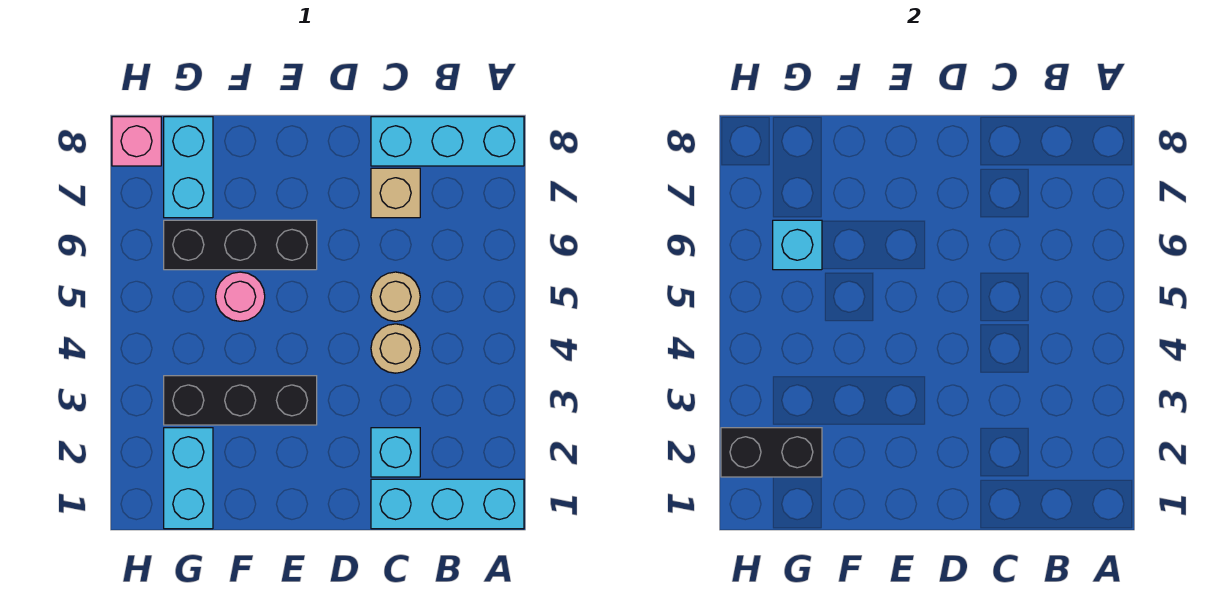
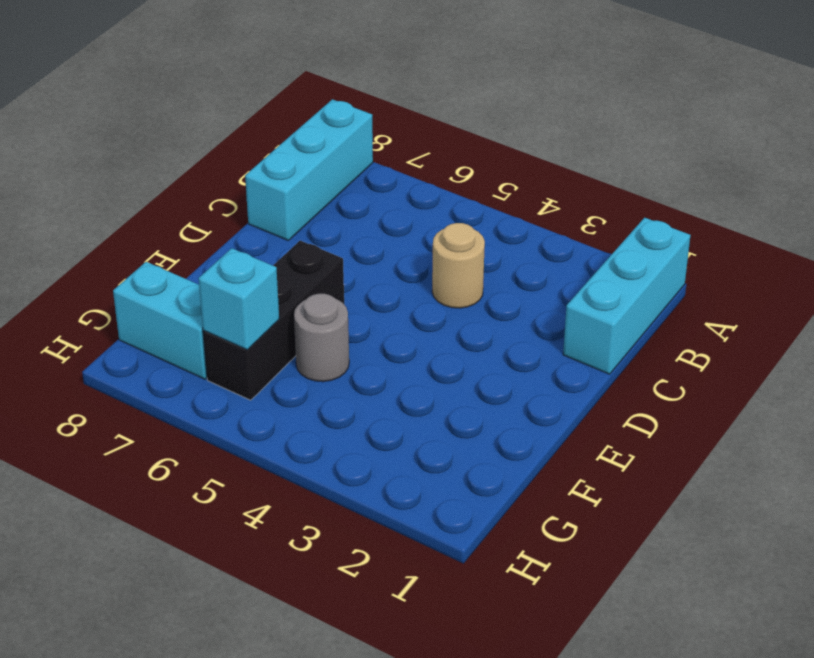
grey round brick F5 level 1 -> pink round brick F5 level 1
none -> cyan brick C2 level 1
none -> tan round brick C5 level 1
none -> tan brick C7 level 1

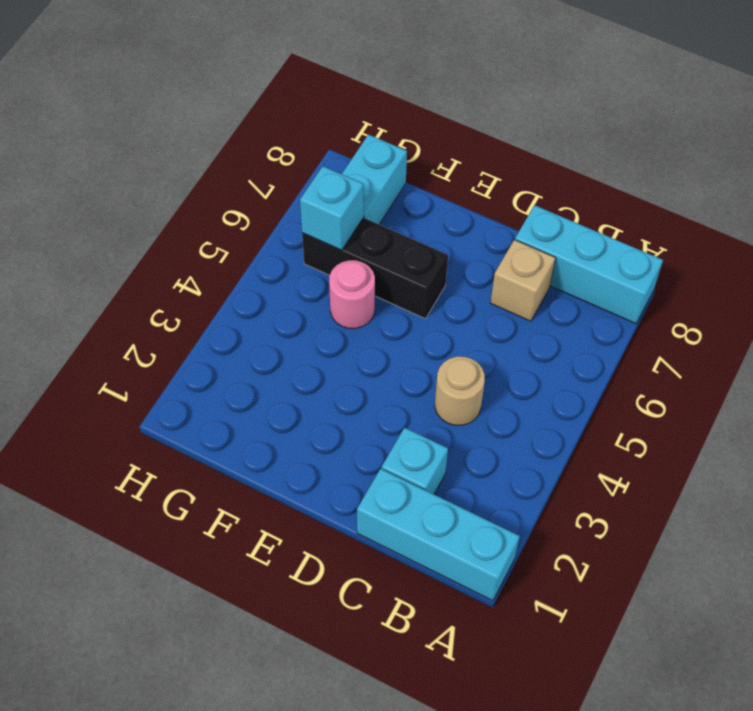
none -> tan round brick C5 level 1
none -> black brick E3:G3 level 1
none -> cyan brick G1:G2 level 1

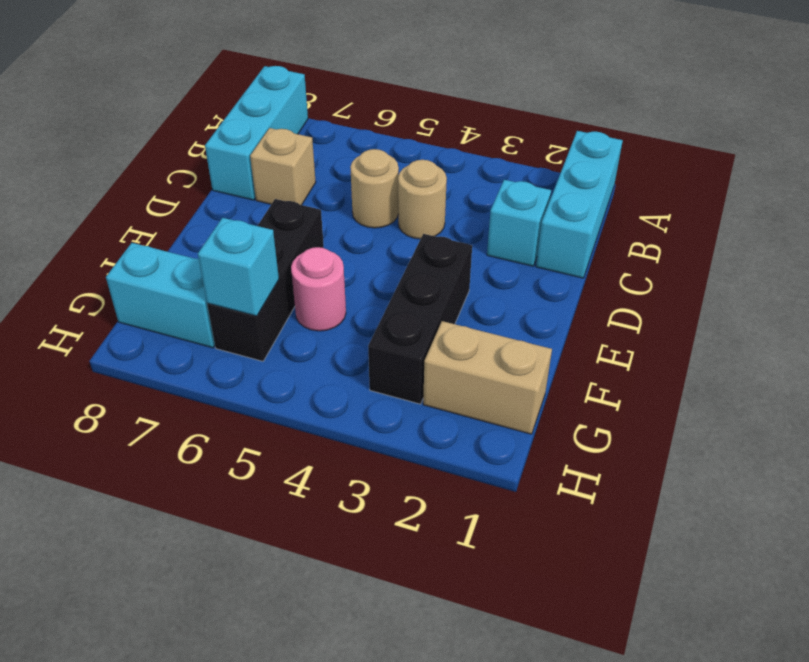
tan brick G1:G2 level 1 -> cyan brick G1:G2 level 1
none -> pink brick H8 level 1
none -> black brick G2:H2 level 2

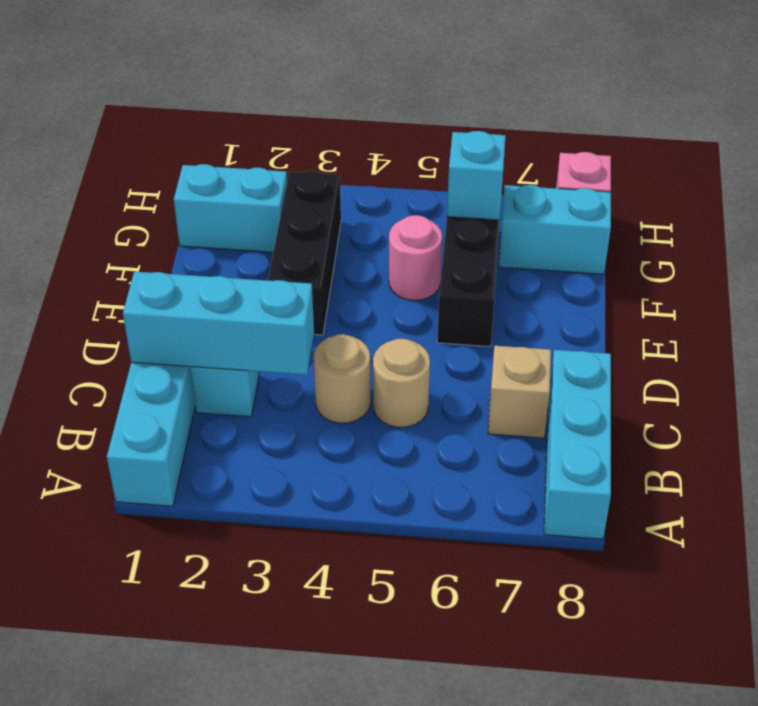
cyan brick C1:C3 level 2 -> none
none -> black brick G2:H2 level 2

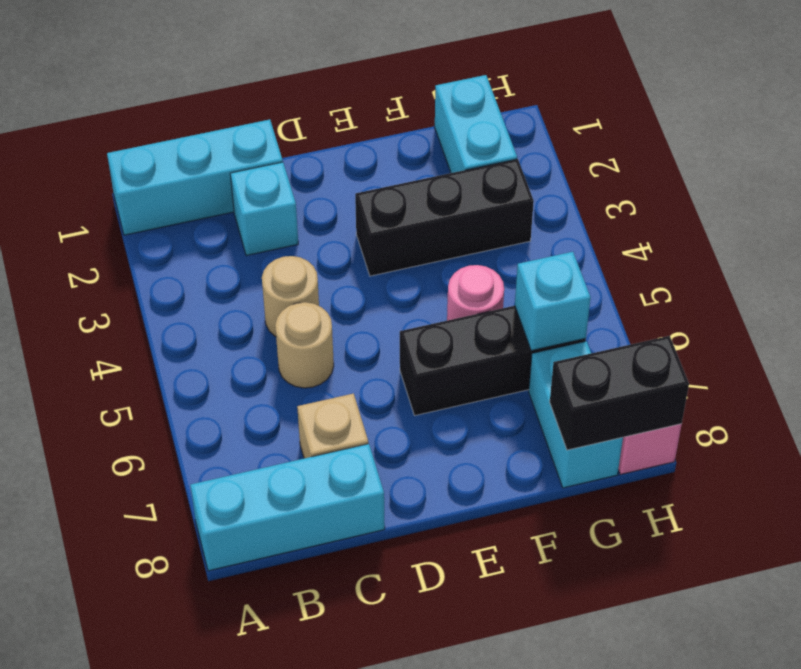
black brick G8:H8 level 2 -> black brick G2:H2 level 2

